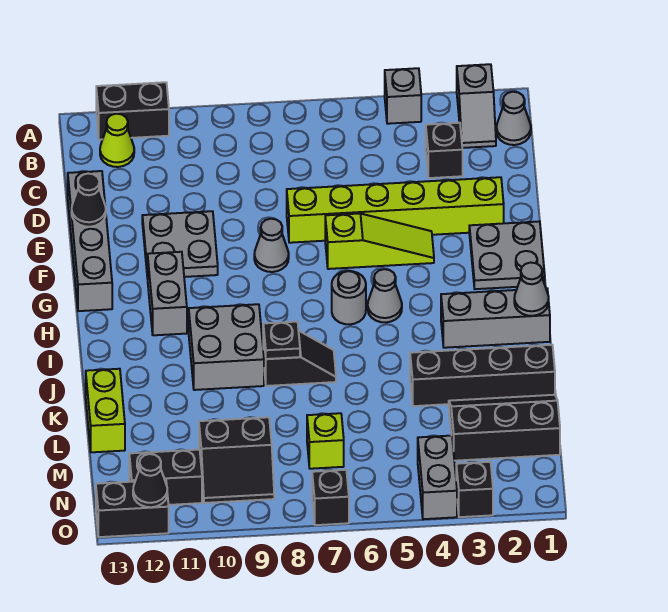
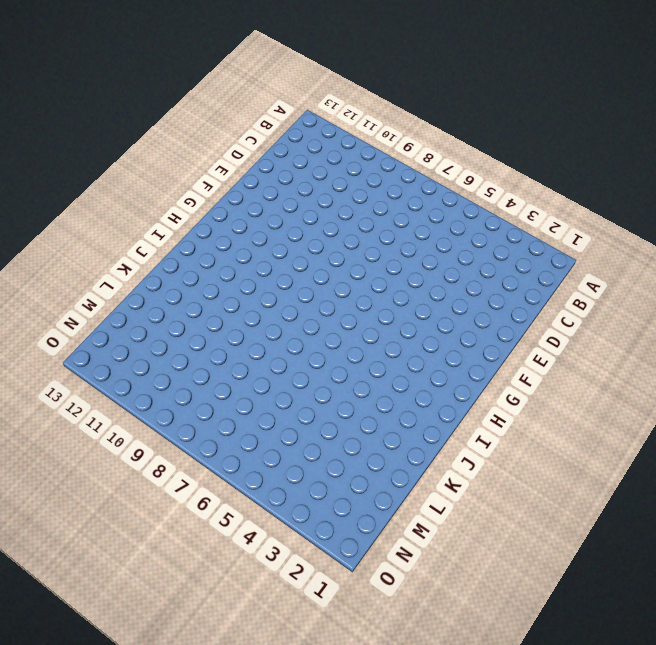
none -> grey slope A2:B2 level 1 top A
none -> grey brick A4 level 1
none -> black brick A11:A12 level 1
none -> grey cone B1 level 1

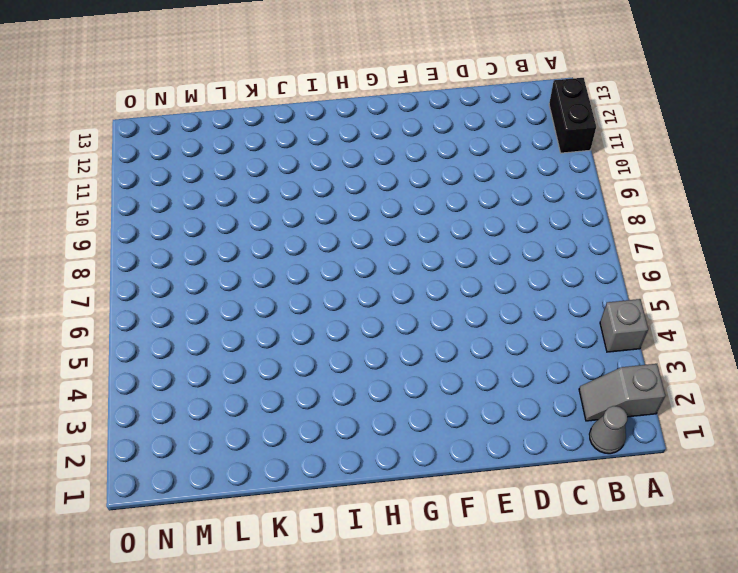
none -> lime cone B12 level 1
none -> black brick C3 level 1
none -> grey brick D13:G13 level 1
none -> lime brick E2:E7 level 1

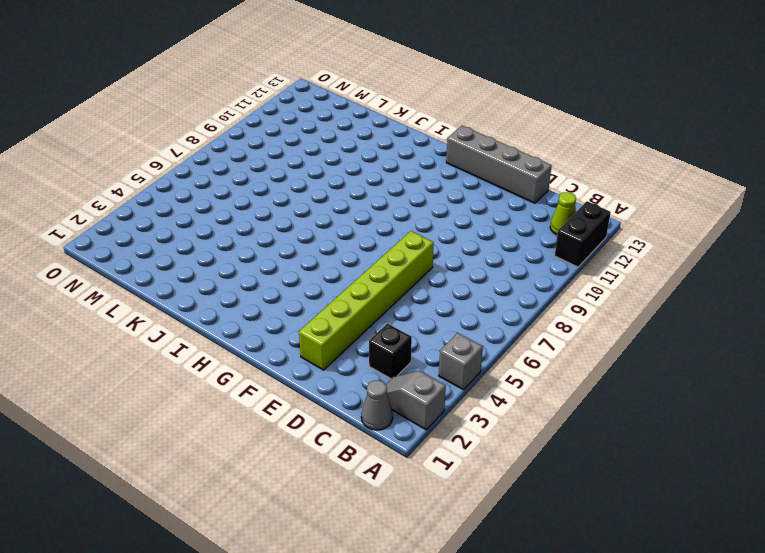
none -> grey plate E10:F11 level 1
none -> grey plate F1:G2 level 1
none -> lime slope F4:F6 level 1 top 6
none -> grey cone F8 level 1

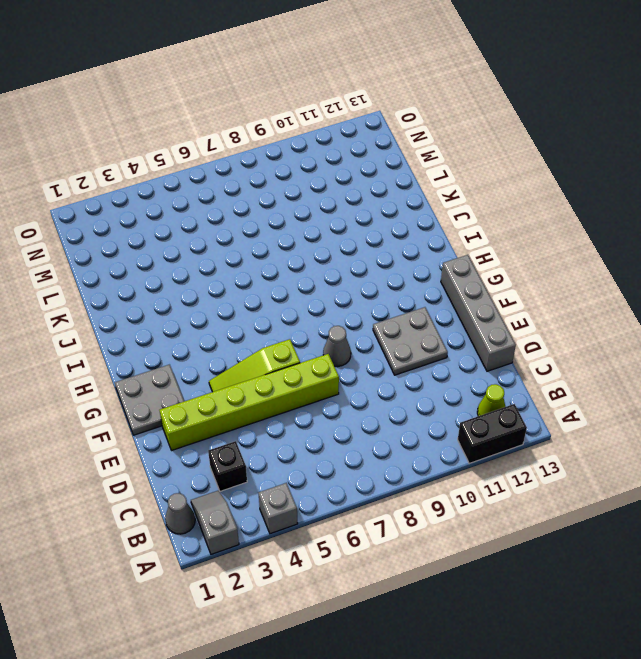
none -> grey brick G11:H11 level 1
none -> grey cone H5 level 1
none -> grey round brick H6 level 1
none -> grey brick I1:I3 level 1

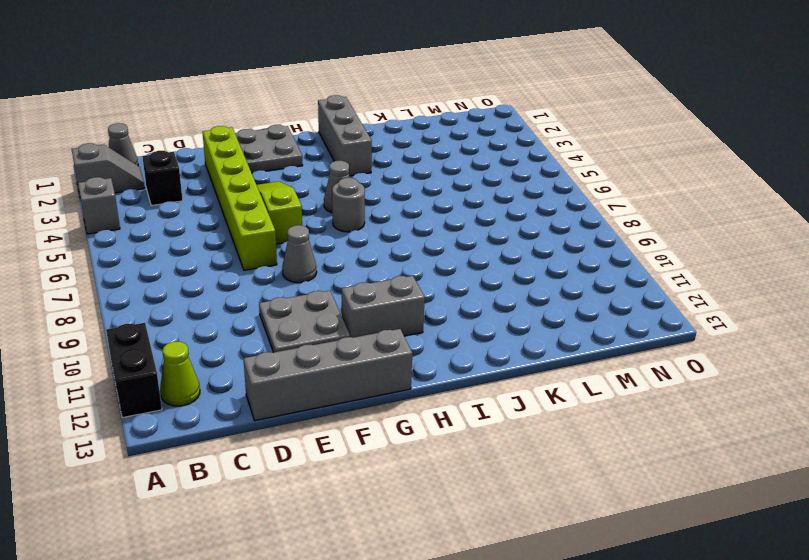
none -> grey brick I9:J10 level 1
none -> black slope J7:J8 level 1 top 8
none -> black brick K1:K4 level 1
none -> lime brick K13:L13 level 1

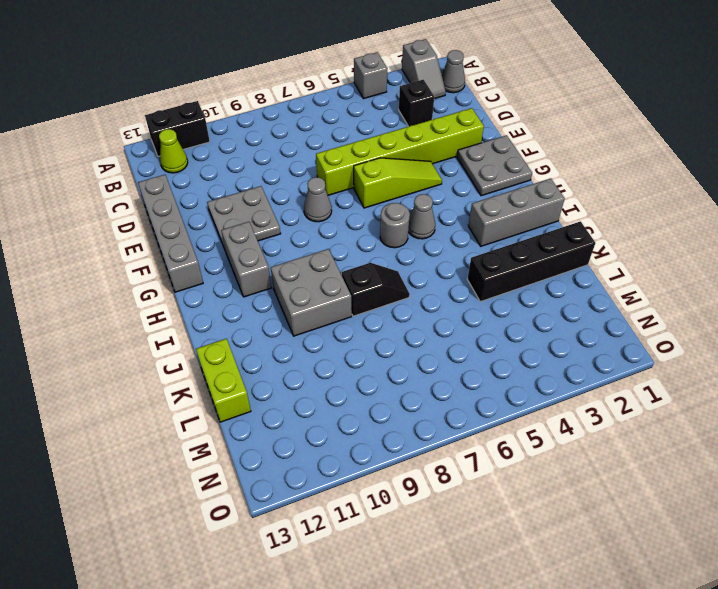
none -> black slope L1:M3 level 1 top M
none -> lime brick M7 level 1
none -> black slope M9:N10 level 1 top M
none -> grey brick N4:O4 level 1

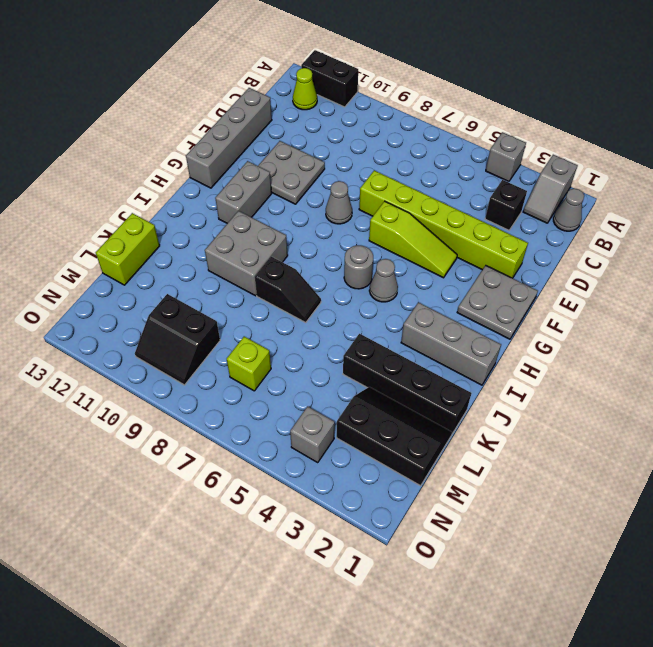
grey brick N4 level 1 -> grey brick N4:O4 level 1
none -> black brick N11:N12 level 1
none -> black brick O3 level 1
none -> black brick O7 level 1
none -> black brick O12:O13 level 1

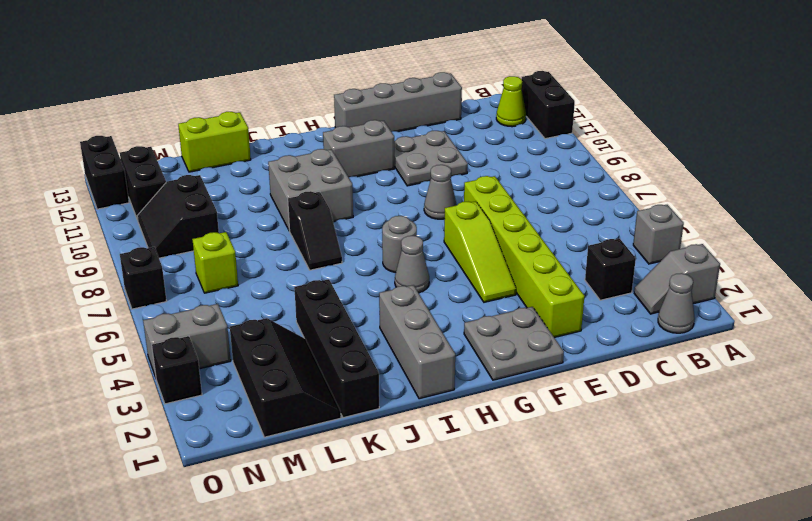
none -> black cone E13 level 2
none -> grey cone I1 level 2
none -> black plate J8 level 2
none -> black cone O12 level 2

